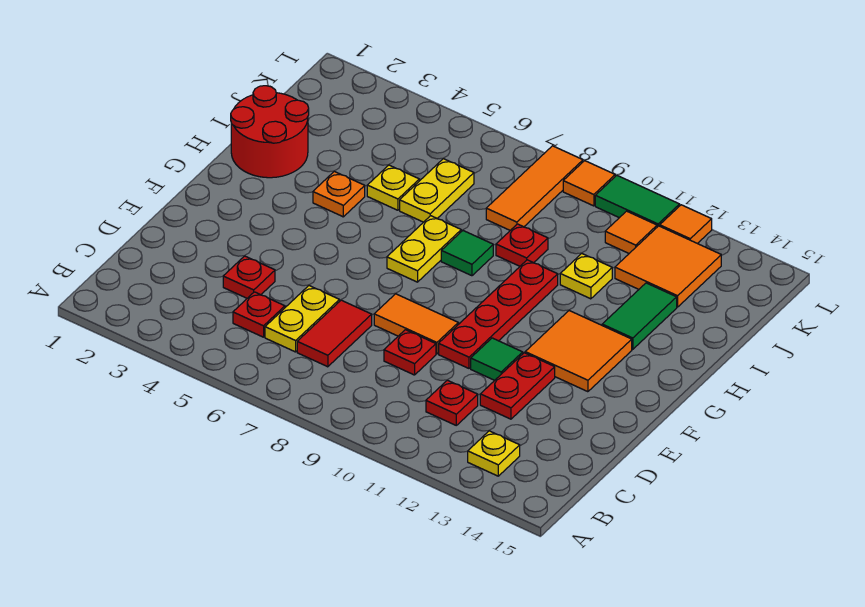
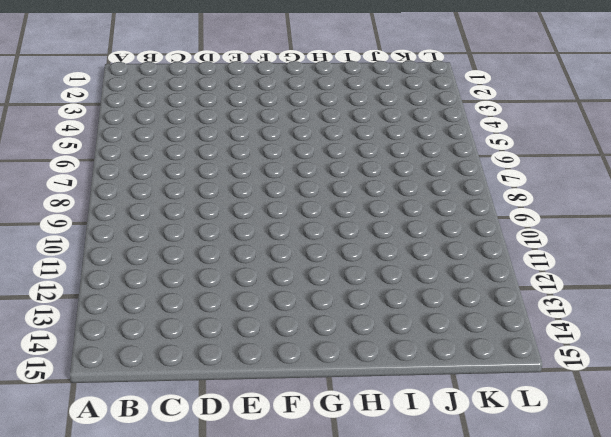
none -> yellow plate B13 level 1
none -> red plate C5 level 1
none -> yellow plate C6:D6 level 1

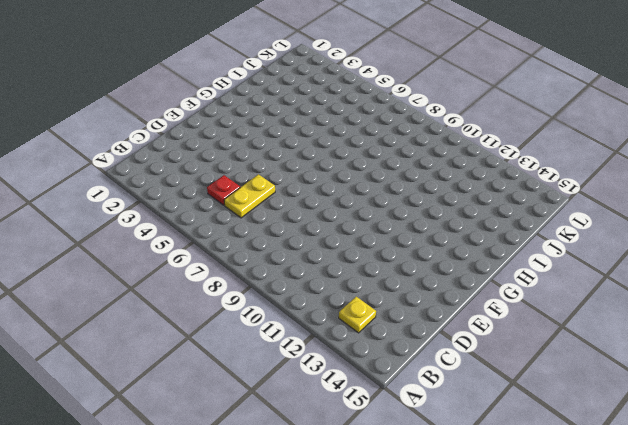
none -> red tile C7:D7 level 1
none -> red plate C11 level 1
none -> red plate D4 level 1

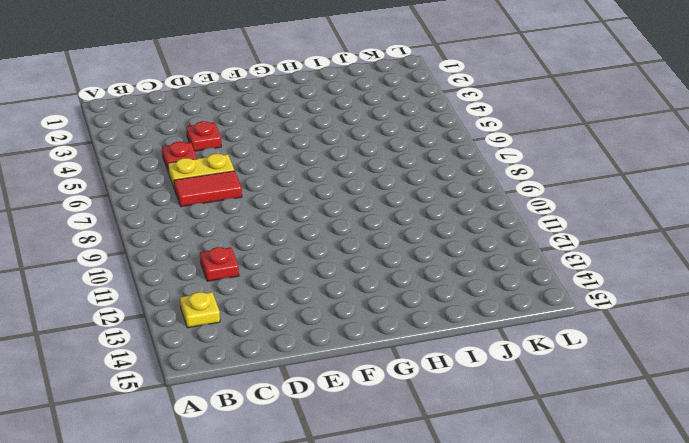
none -> red plate D9 level 1
none -> red plate D12:E12 level 1
none -> orange tile E8:E9 level 1

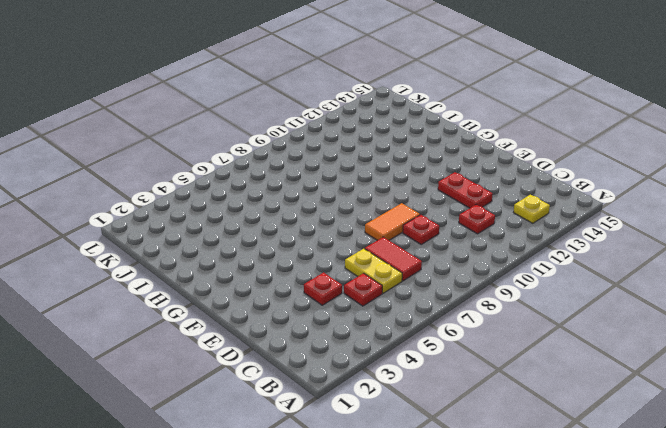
none -> red plate E10:H10 level 1
none -> green tile E11 level 1
none -> orange tile F12:G13 level 1

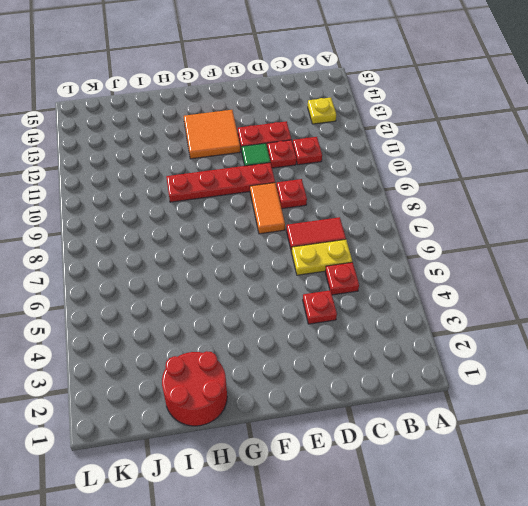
red plate D11 level 1 -> red plate I9 level 1
none -> yellow plate G7:H7 level 1
none -> orange plate H4 level 1
none -> green tile H8 level 1

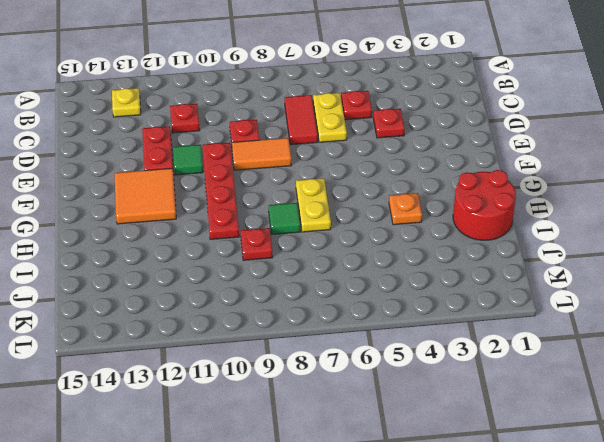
none -> green tile H13:I13 level 1
none -> yellow plate I5 level 1
none -> yellow plate I6:J6 level 1

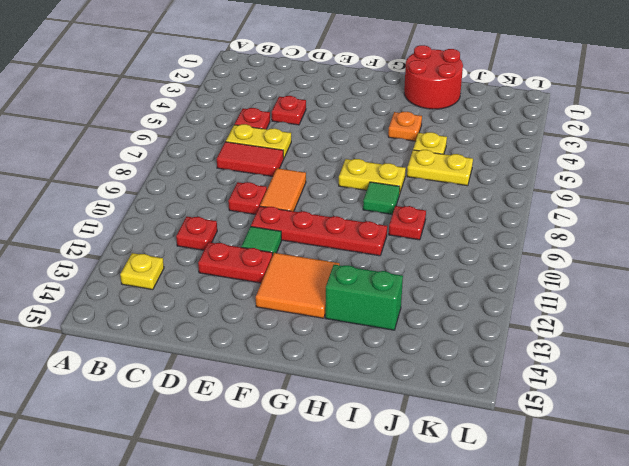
green brick H13:I13 level 1 -> green tile H13:I13 level 1
none -> yellow plate I11 level 1
none -> orange tile J8:L8 level 1
none -> orange tile J12:K13 level 1

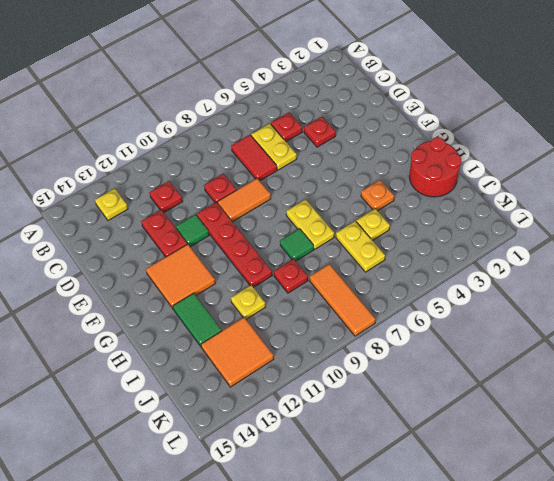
none -> orange tile K11 level 1
none -> orange tile L9 level 1
none -> green tile L10:L11 level 1

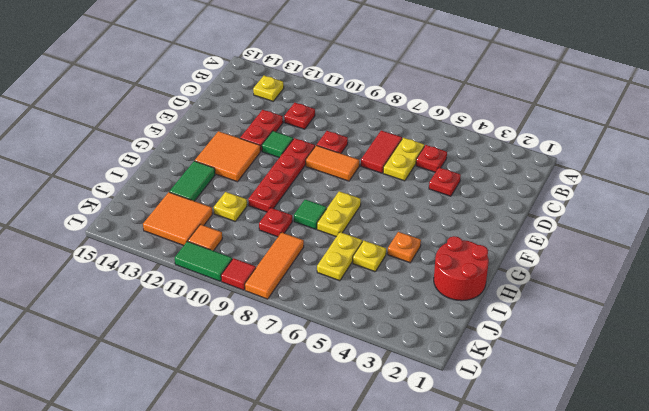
red tile L9 level 1 -> orange tile L9 level 1
none -> orange tile L12 level 1

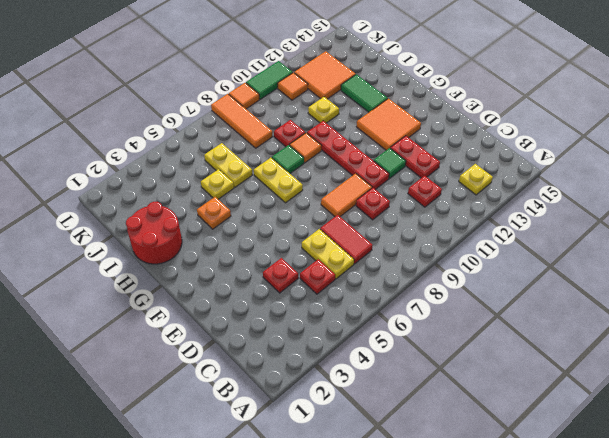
orange tile H9 level 1 -> orange tile L12 level 1

